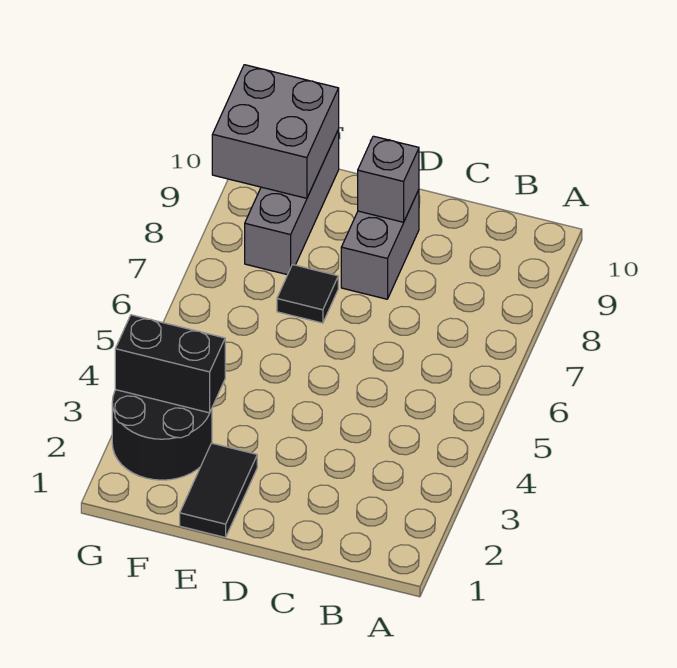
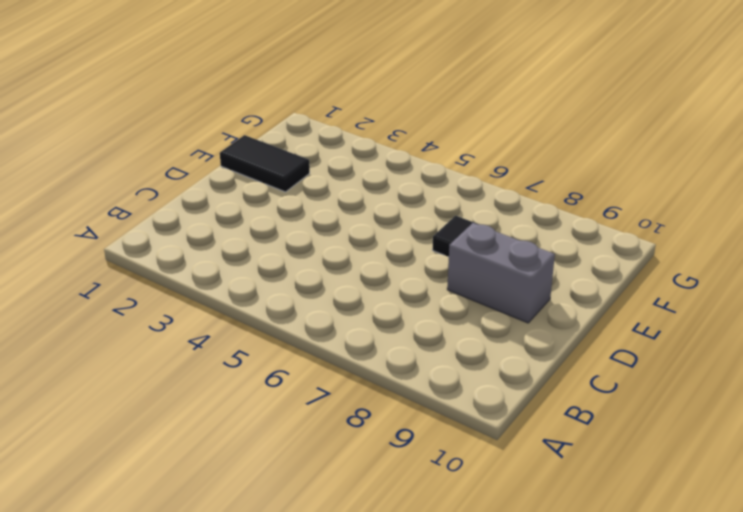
none -> black round brick F2:G3 level 1
none -> grey brick F8:F10 level 1

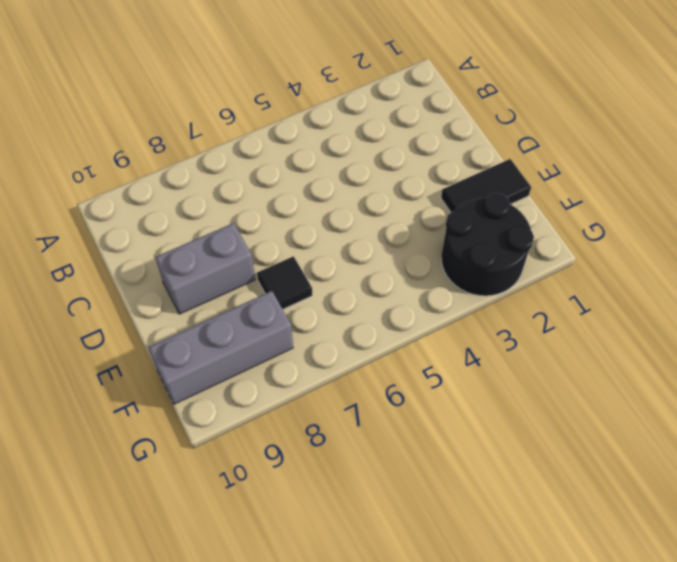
none -> grey brick D9 level 2
none -> black brick F3:G3 level 2

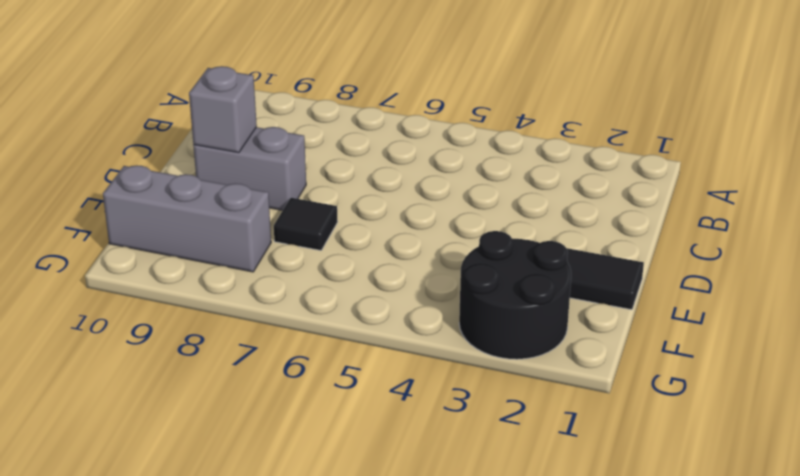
none -> black brick F3:G3 level 2
none -> grey brick F9:G10 level 2

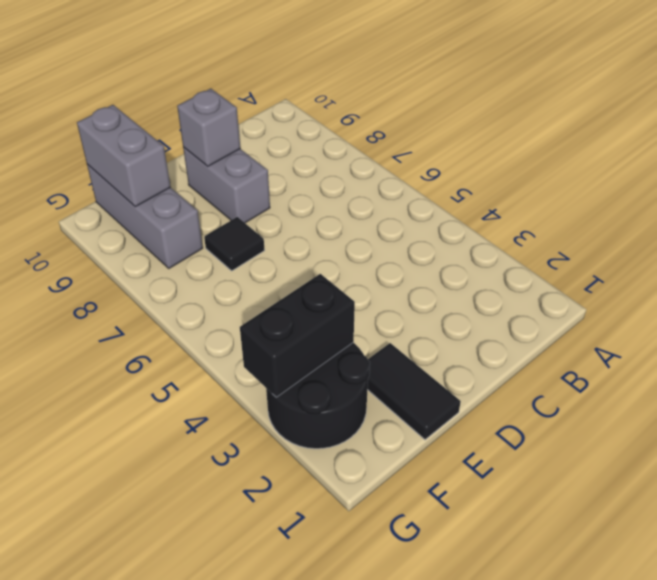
grey brick F9:F10 level 2 -> grey brick F9:G10 level 2

